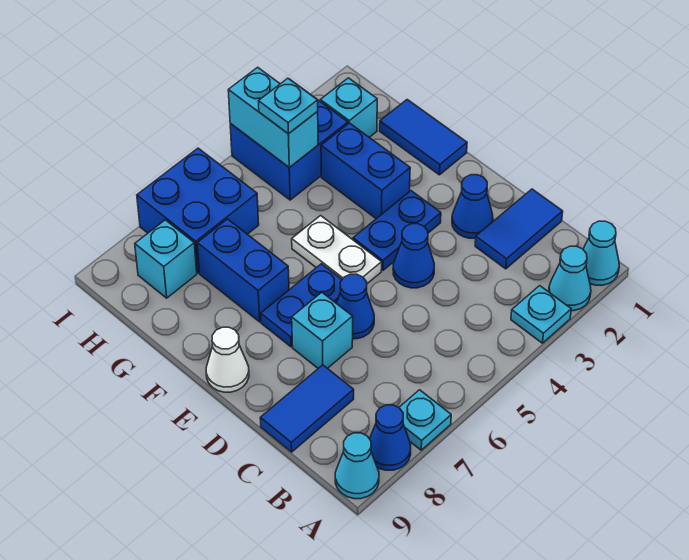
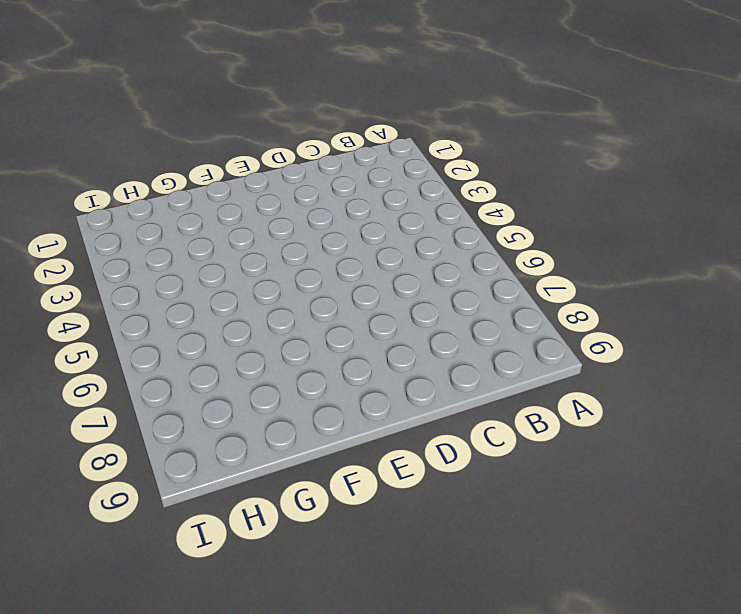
none -> cyan cone A1 level 1
none -> cyan cone A2 level 1
none -> cyan plate A3 level 1

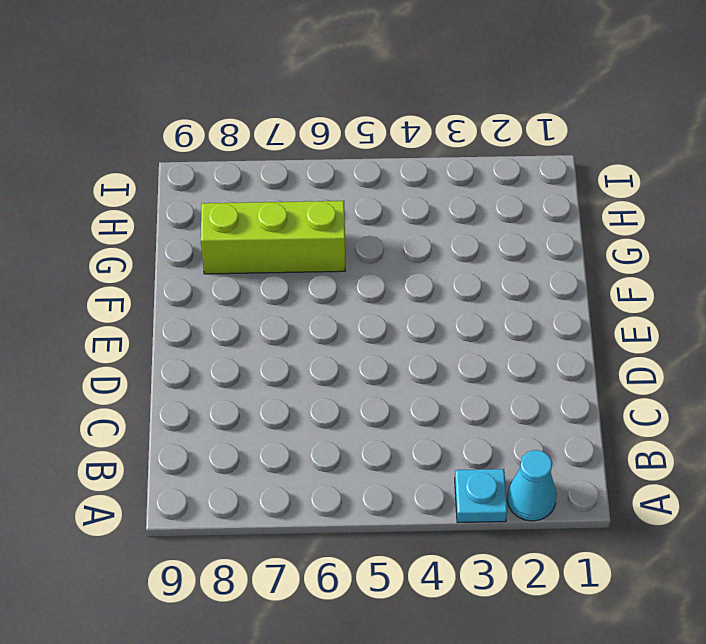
lime brick G6:G8 level 1 -> blue brick F7:G7 level 1
none -> cyan cone A1 level 1
none -> cyan plate A7 level 1
none -> blue cone A8 level 1

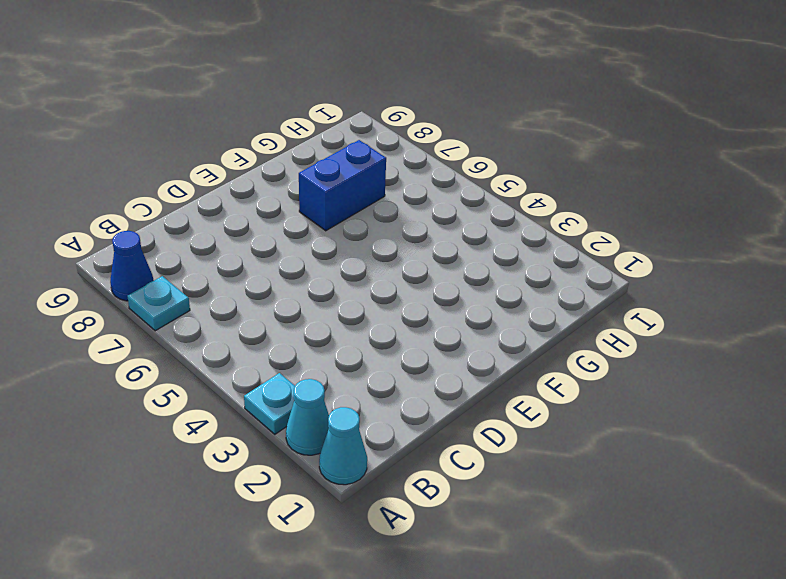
none -> cyan cone A9 level 1
none -> blue tile C1:C2 level 1
none -> blue tile C8:C9 level 1

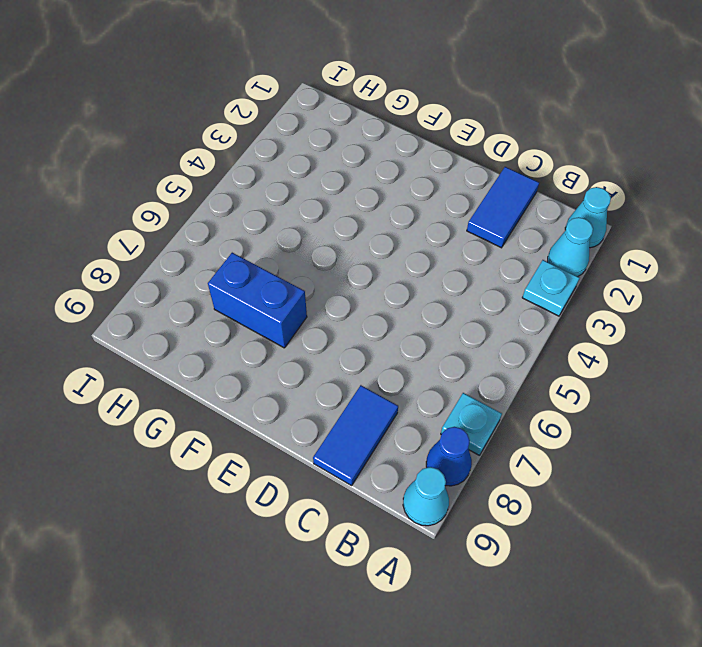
none -> blue cone D2 level 1
none -> blue cone D4 level 1
none -> blue cone D6 level 1

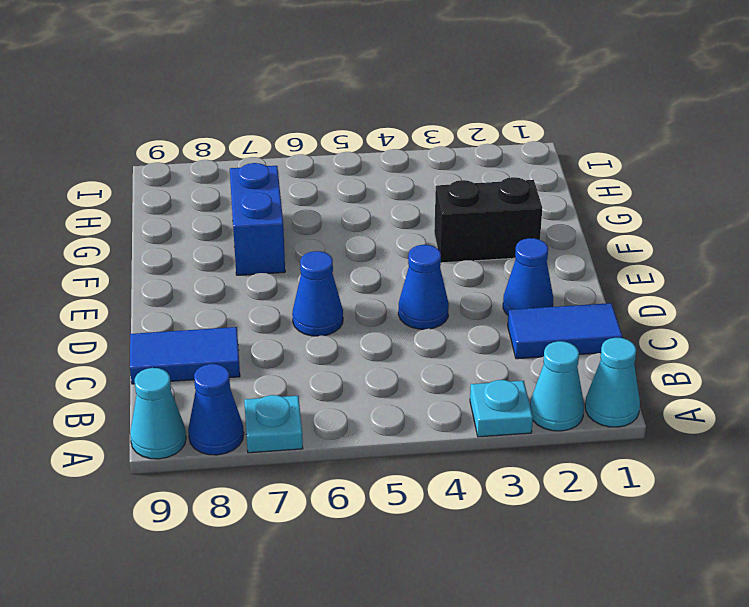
black brick F2:F3 level 1 -> blue brick F3:G3 level 1
none -> cyan brick D7 level 1
none -> blue plate E3:E4 level 1
none -> white plate E5:F5 level 1

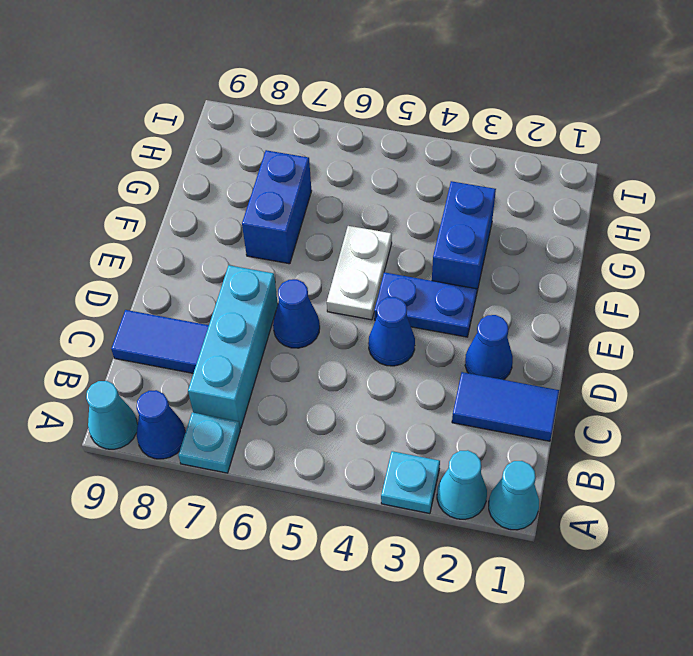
cyan brick B7:D7 level 1 -> cyan brick D7 level 1
none -> blue plate E6:E7 level 1
none -> white cone E9 level 1
none -> blue tile F1:G1 level 1

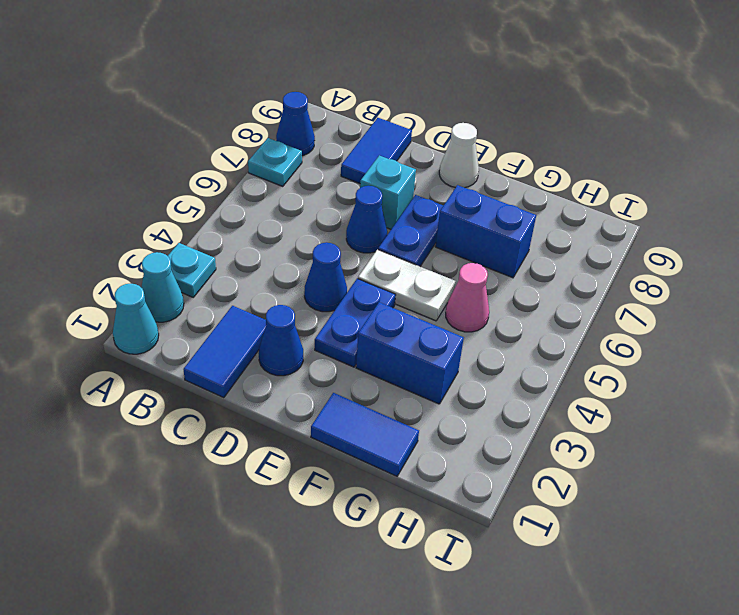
pink cone G5 level 1 -> none
none -> cyan cone A9 level 1
none -> cyan brick H2 level 1
none -> blue brick H3:I4 level 1

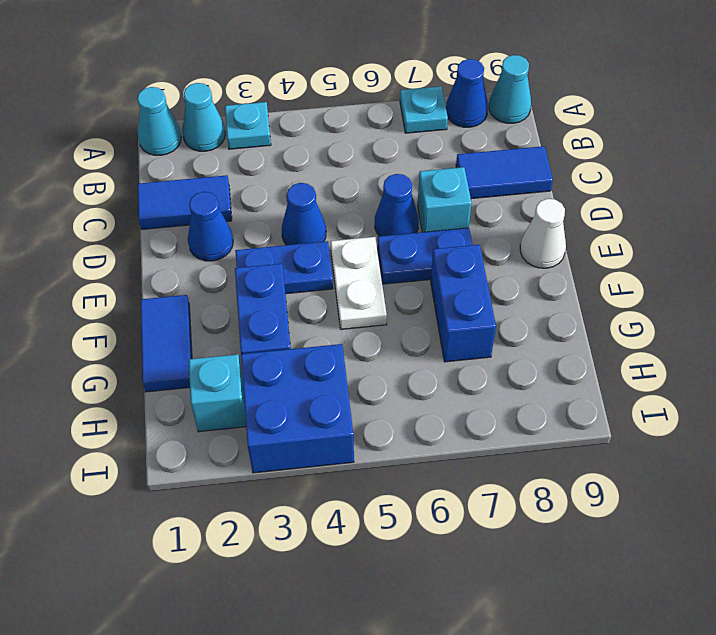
none -> blue brick H6:I7 level 1
none -> cyan brick H8 level 1
none -> cyan brick H4:I4 level 2

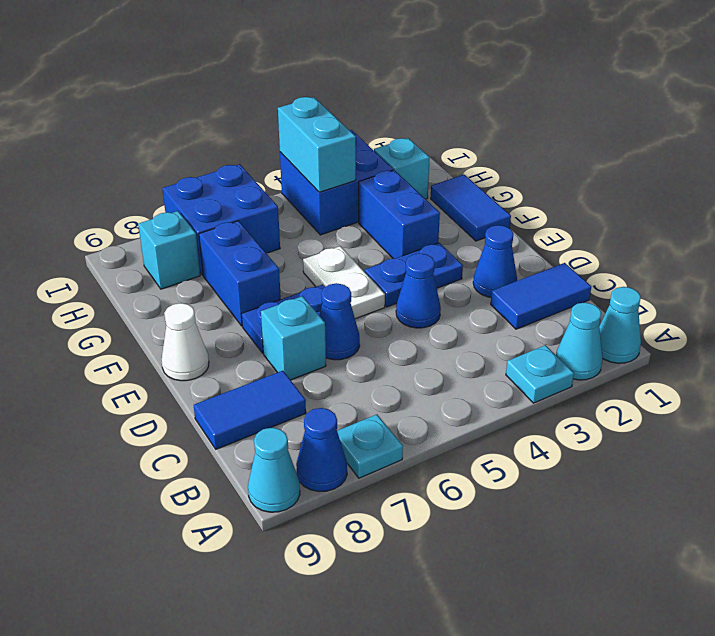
none -> cyan plate H4 level 3

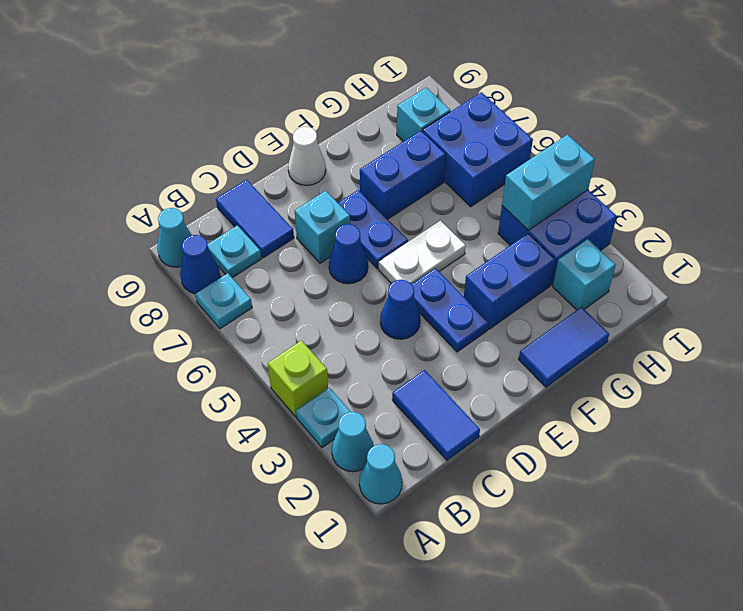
lime brick A4 level 1 -> none
cyan plate B8 level 1 -> cyan plate H4 level 3
none -> blue cone D2 level 1

